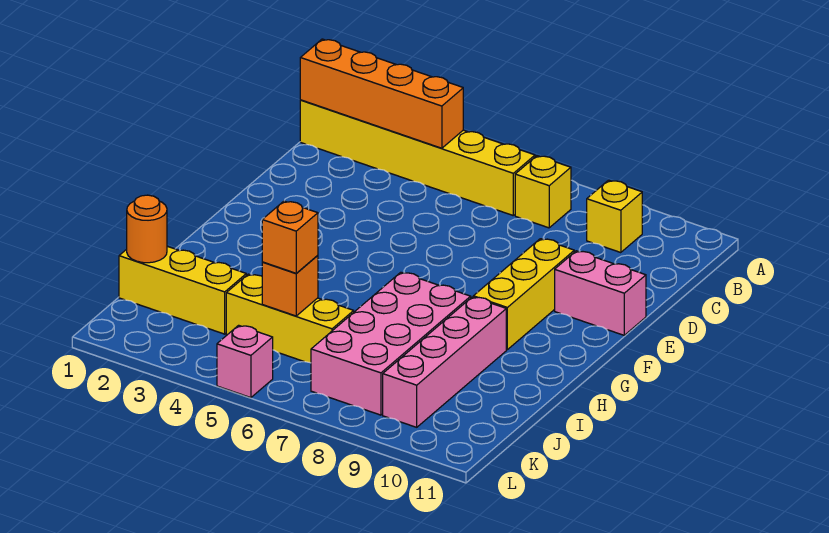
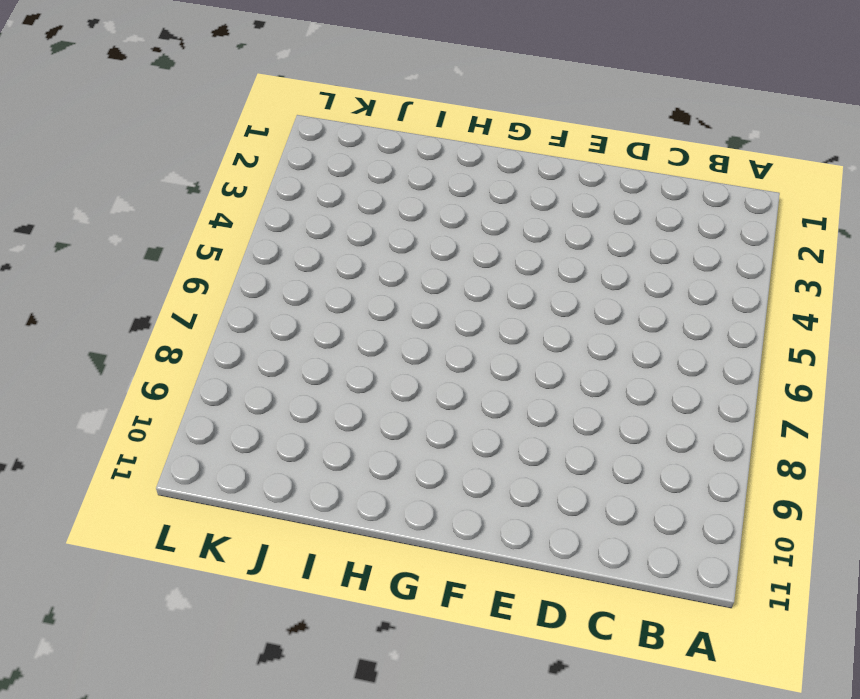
none -> yellow brick B1:B6 level 1
none -> yellow brick B7 level 1
none -> yellow brick B9 level 1

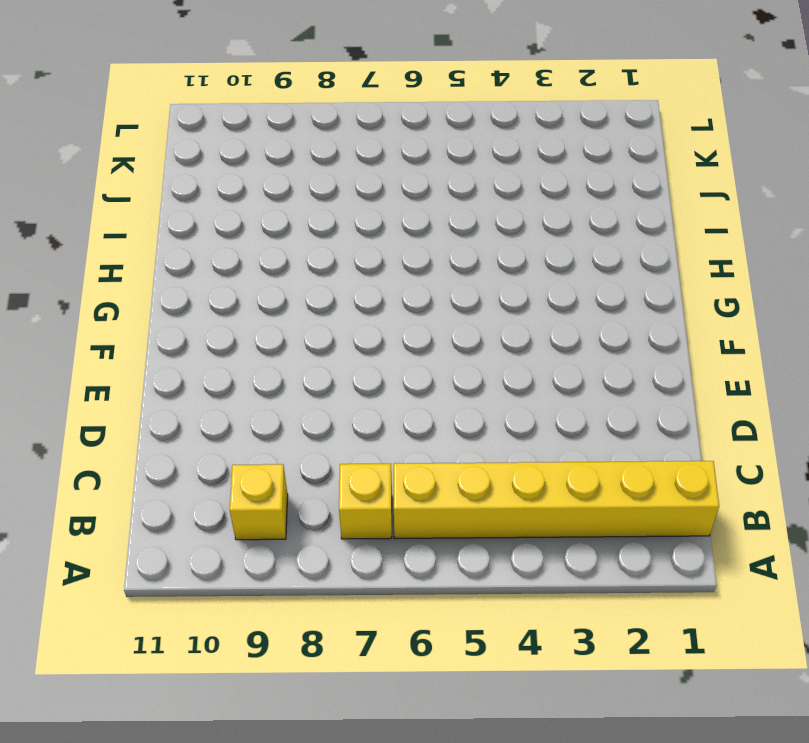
none -> yellow brick E9:G9 level 1
none -> pink brick E10:E11 level 1
none -> pink brick H7:K8 level 1

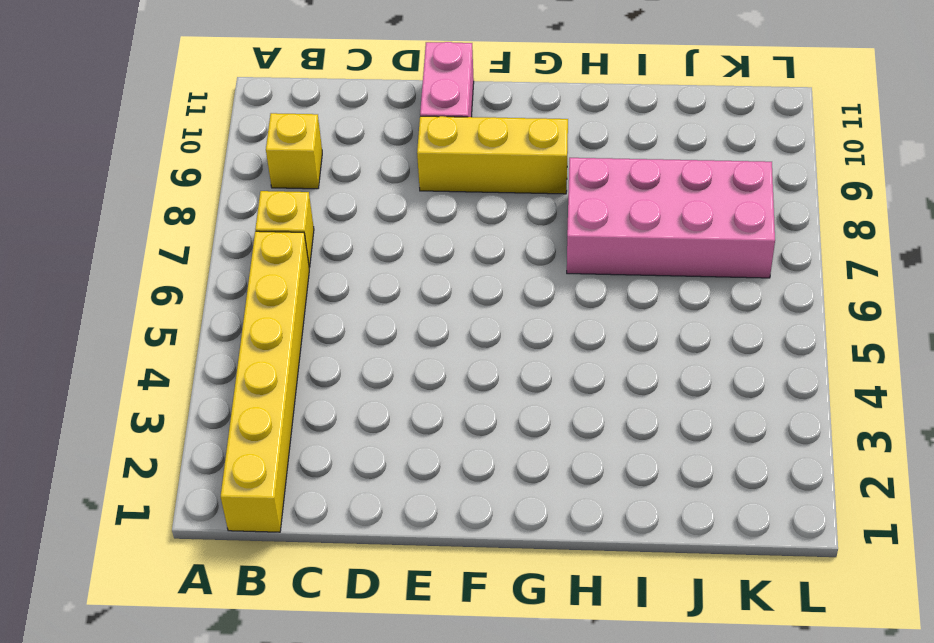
none -> pink brick H9:K9 level 1
none -> yellow brick J1:J3 level 1
none -> yellow brick J4:J6 level 1

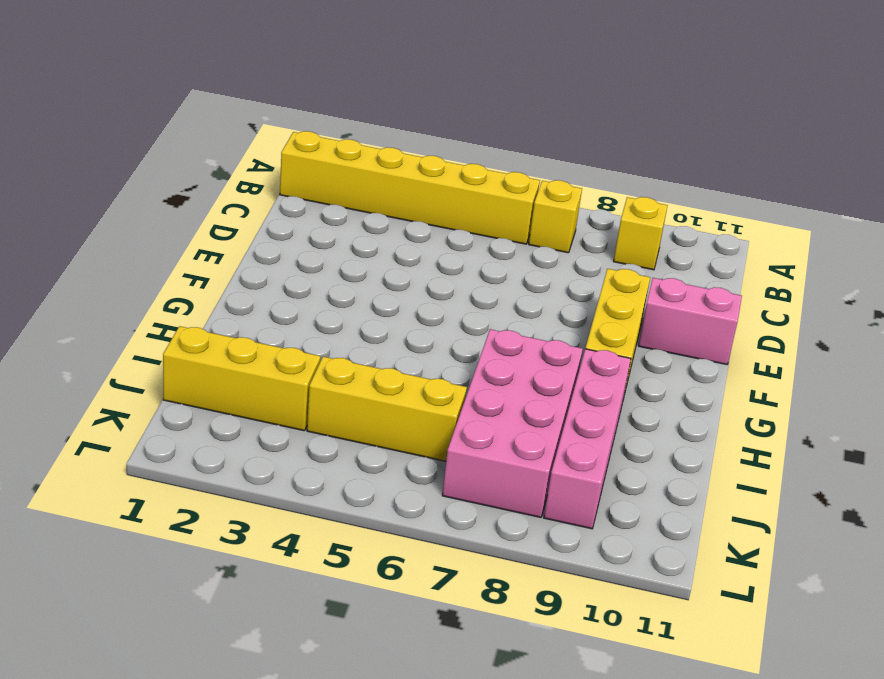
none -> pink brick L5 level 1
none -> orange brick B1:B4 level 2
none -> orange round brick J1 level 2

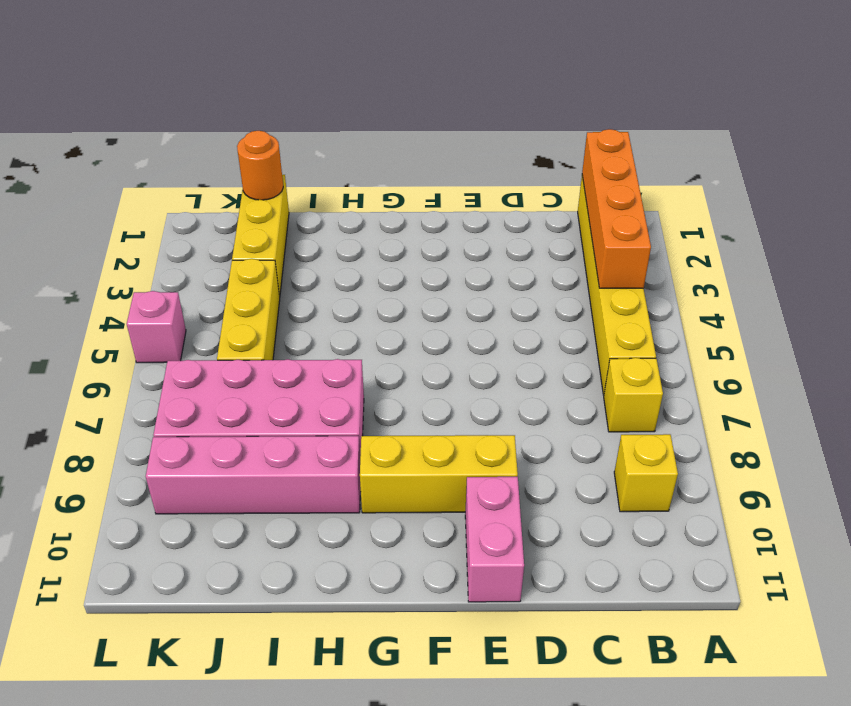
none -> orange brick J5 level 2
none -> orange brick J5 level 3

